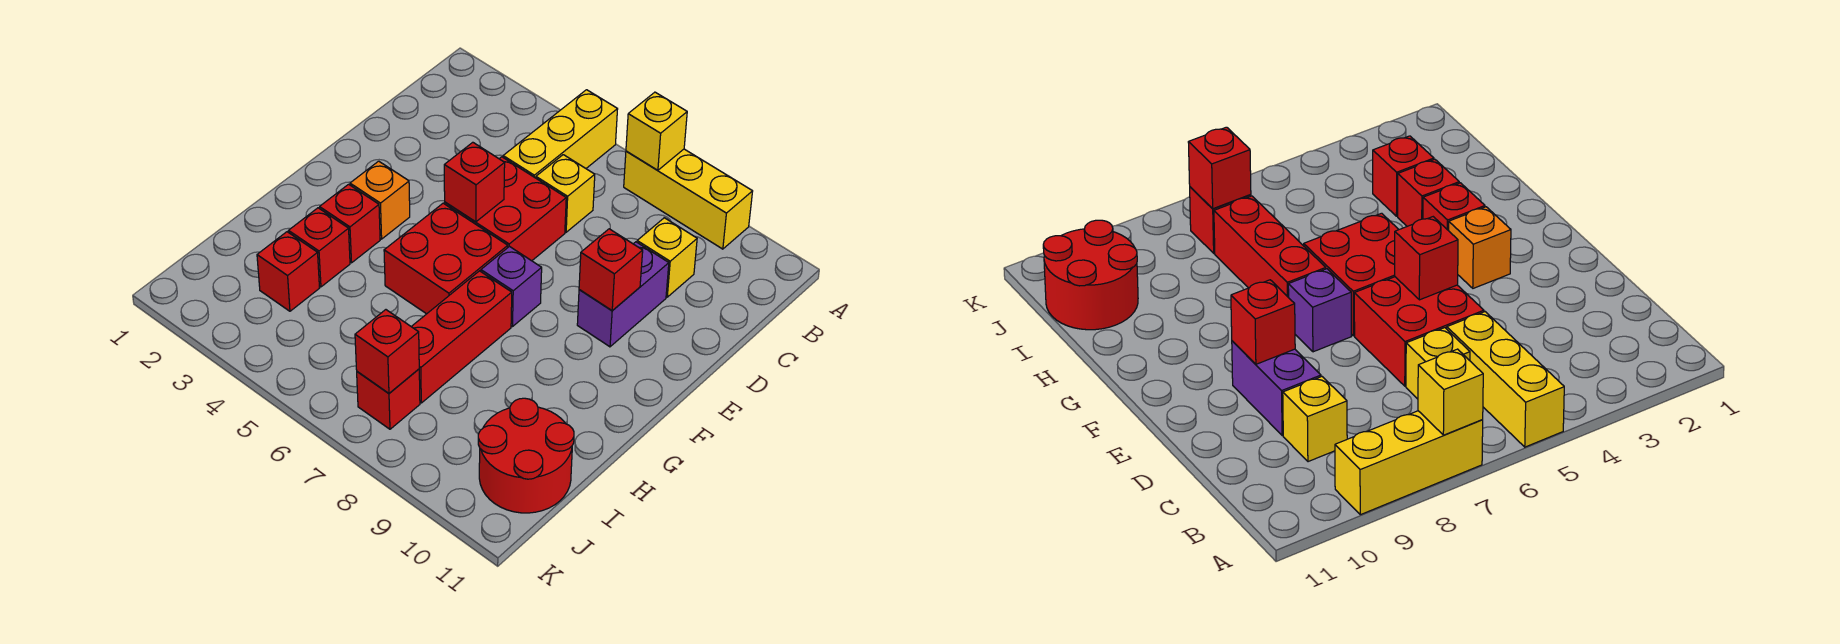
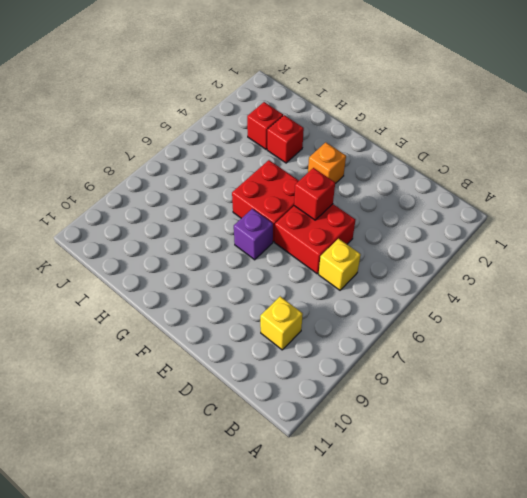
none -> yellow brick A5:C5 level 1
none -> yellow brick A7:A9 level 1
none -> purple brick D9:E9 level 1

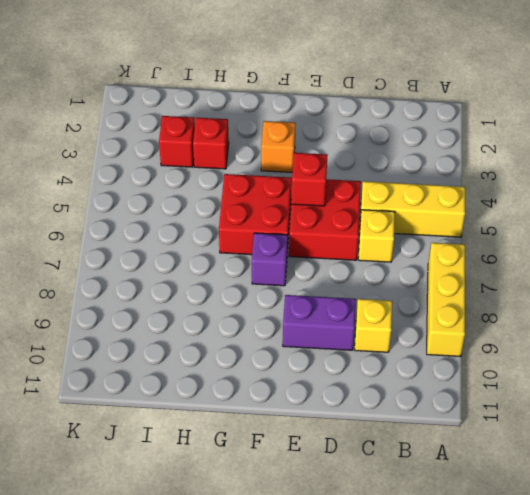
none -> red brick G3 level 1
none -> red brick G7:I7 level 1
none -> red round brick I10:J11 level 1

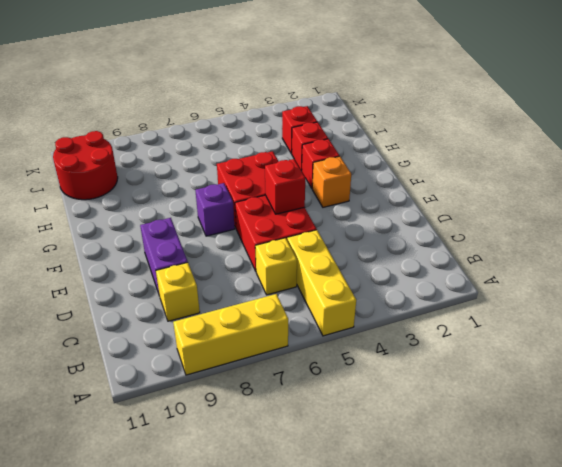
none -> red brick G7:I7 level 1
none -> red brick J7 level 1
none -> yellow brick A7 level 2

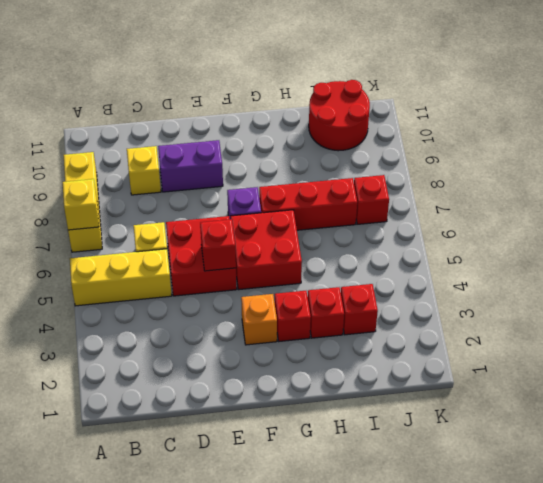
none -> red brick E9 level 2
none -> red brick J7 level 2

